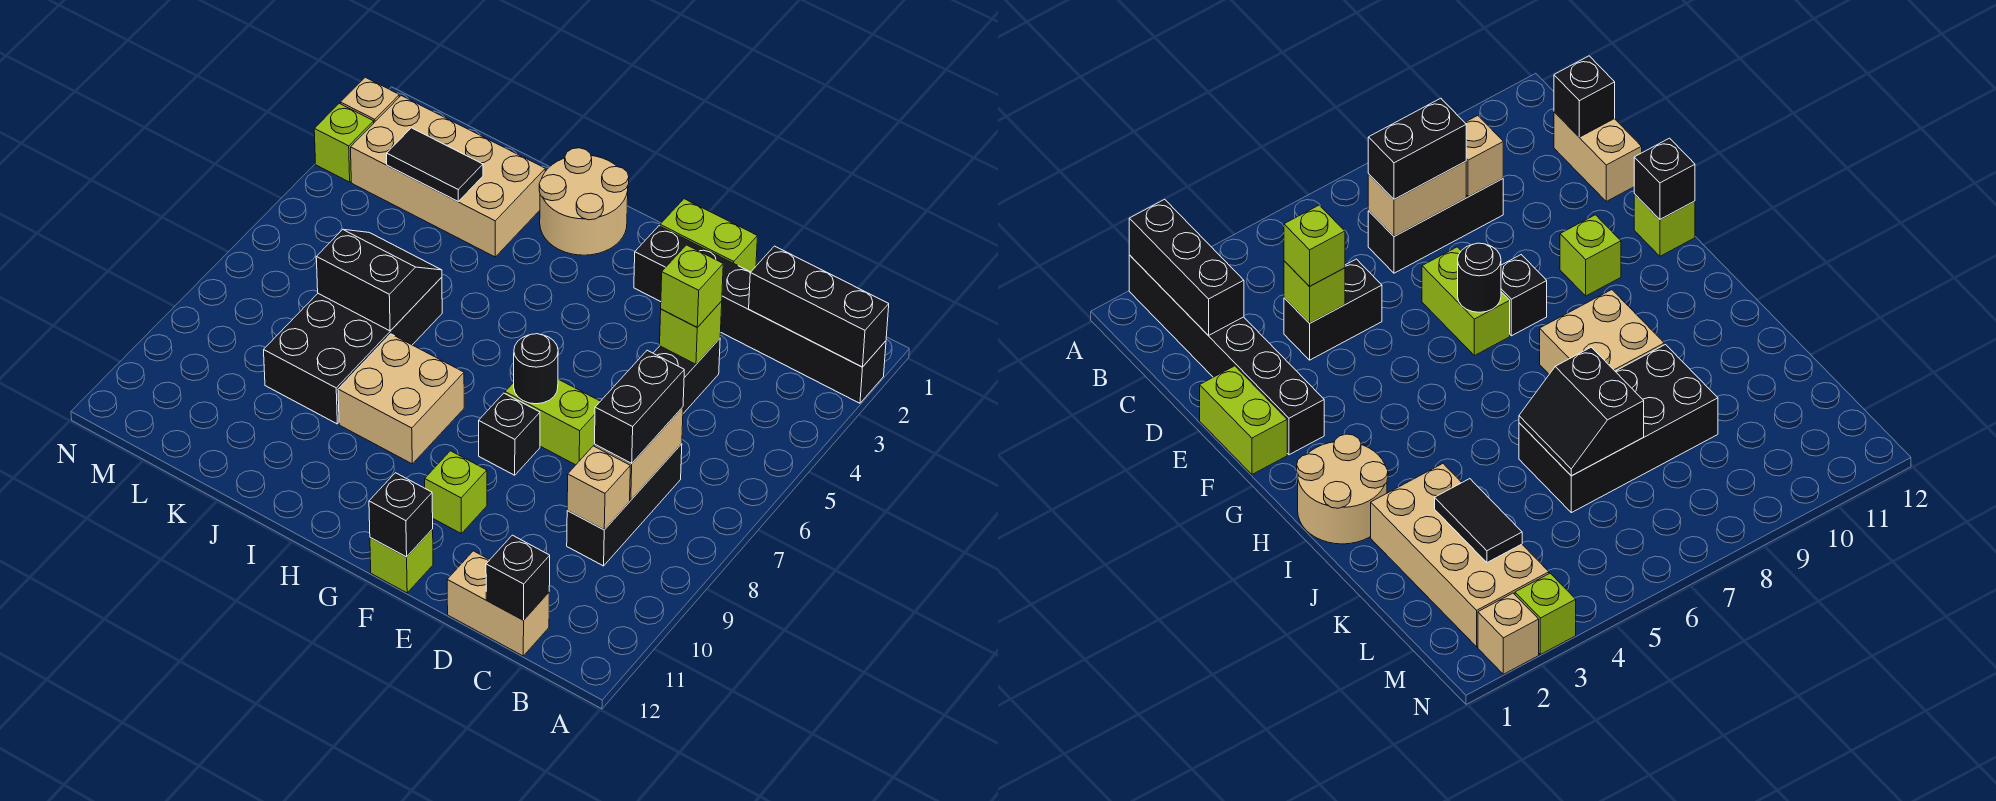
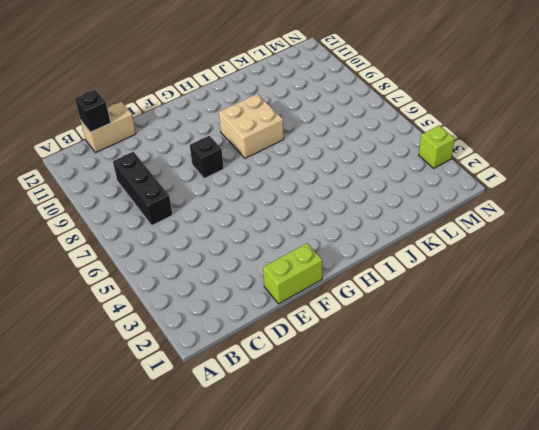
none -> black brick A2:F2 level 1
none -> black brick D4:D5 level 1
none -> lime brick E7:F7 level 1

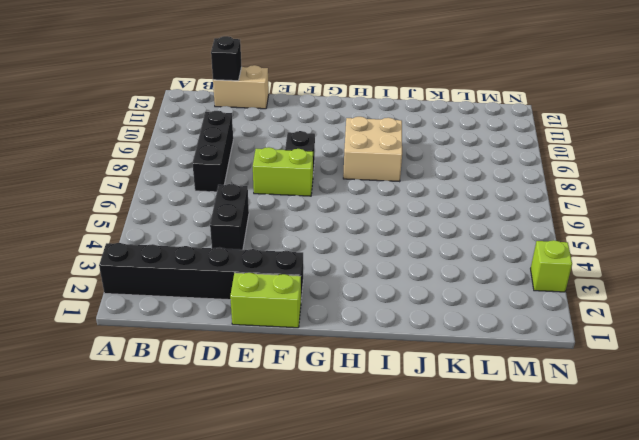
none -> lime brick F10 level 1
none -> lime brick F12 level 1
none -> tan round brick H1:I2 level 1

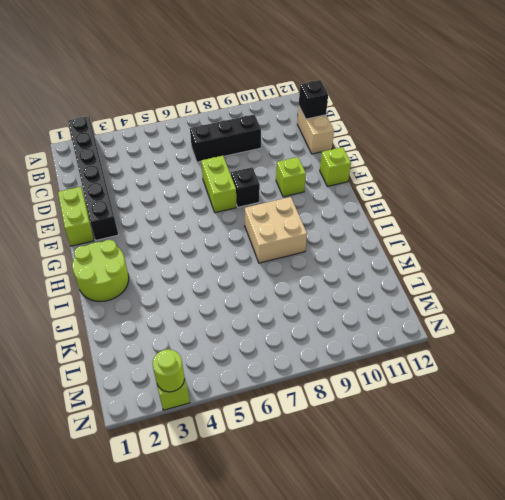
lime round brick H1:I2 level 1 -> tan round brick H1:I2 level 1
lime round brick N3 level 2 -> none
none -> black brick D4:D5 level 1
none -> tan brick J2:M3 level 1
none -> black brick J6:K9 level 1

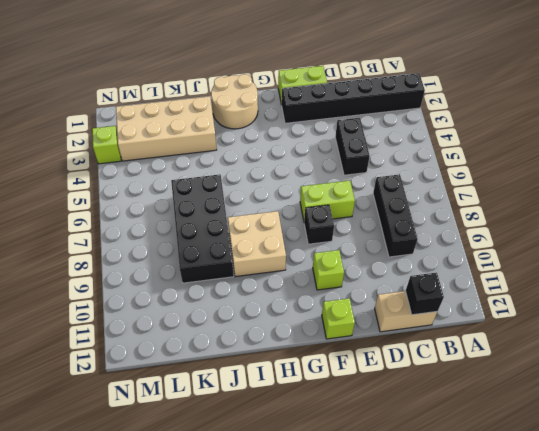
none -> tan brick N2 level 1
none -> black brick A2:C2 level 2
none -> tan brick C7:C8 level 2

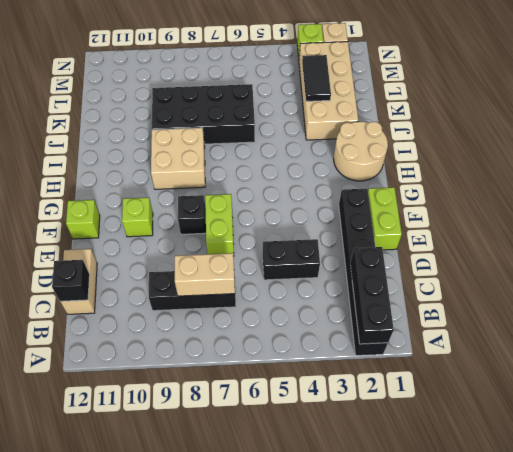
none -> tan brick C9 level 2
none -> lime brick D4 level 2
none -> black round brick F7 level 2

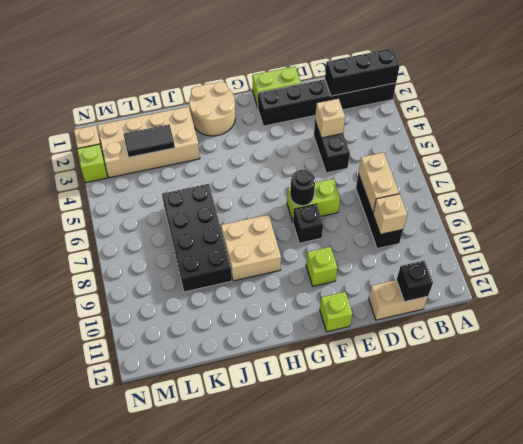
tan brick D4 level 2 -> lime brick D4 level 2
none -> black brick F12 level 2
none -> black slope J6:K7 level 2 top 7
none -> black brick C7:C8 level 3

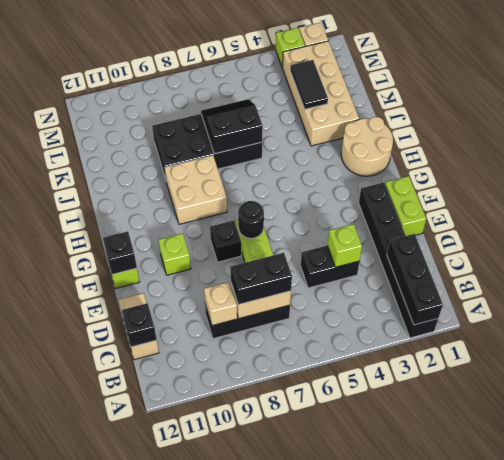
black slope J6:K7 level 2 top J -> black slope J6:K7 level 2 top 7
none -> lime brick D4 level 3

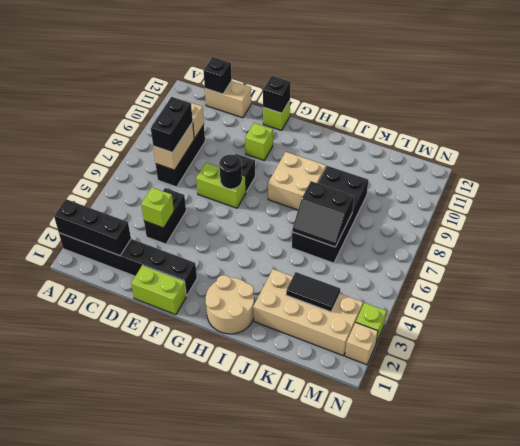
none -> lime brick D4 level 3

